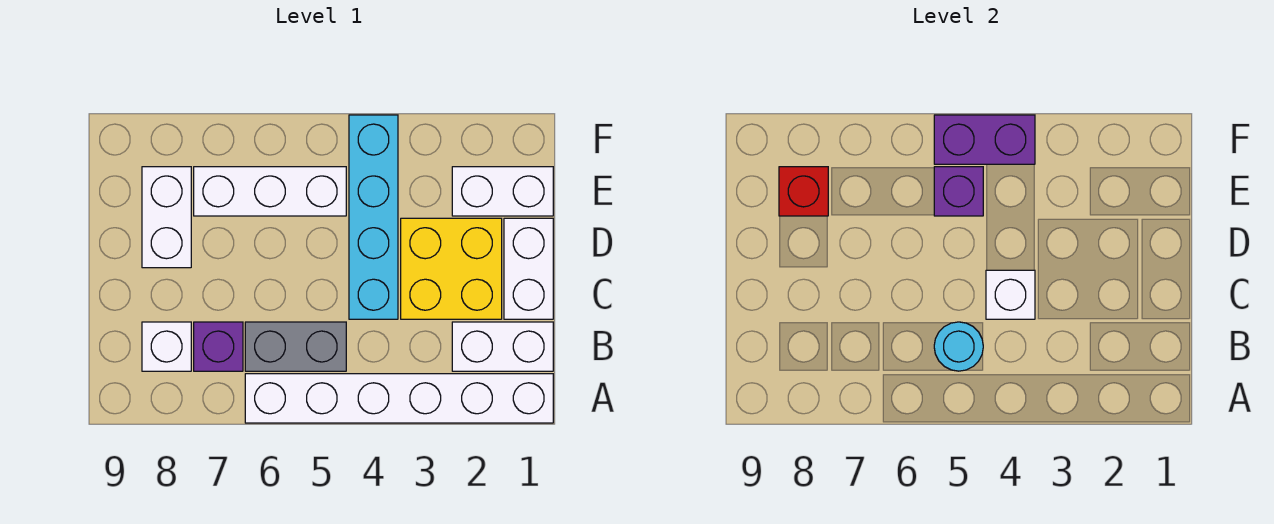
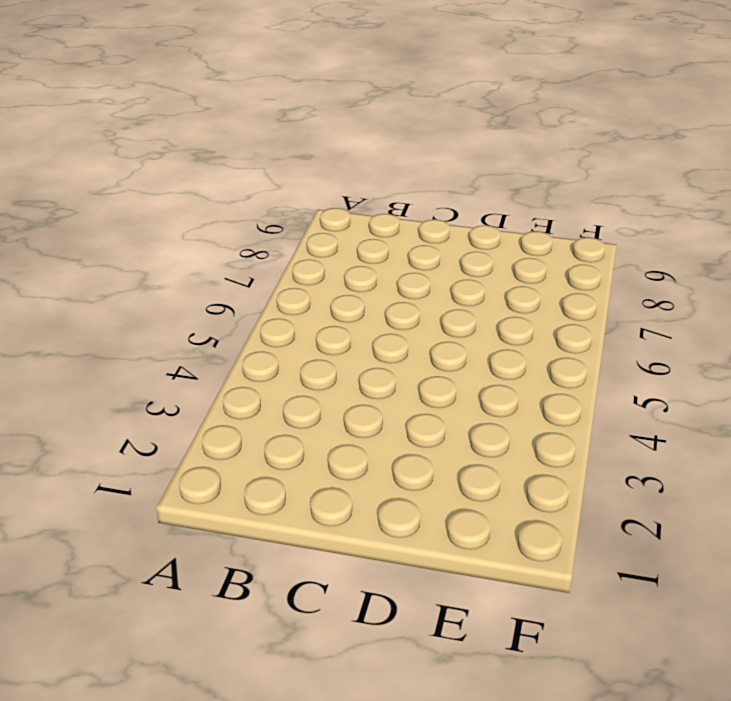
none -> white brick A1:A6 level 1
none -> white brick B1:B2 level 1
none -> grey brick B5:B6 level 1

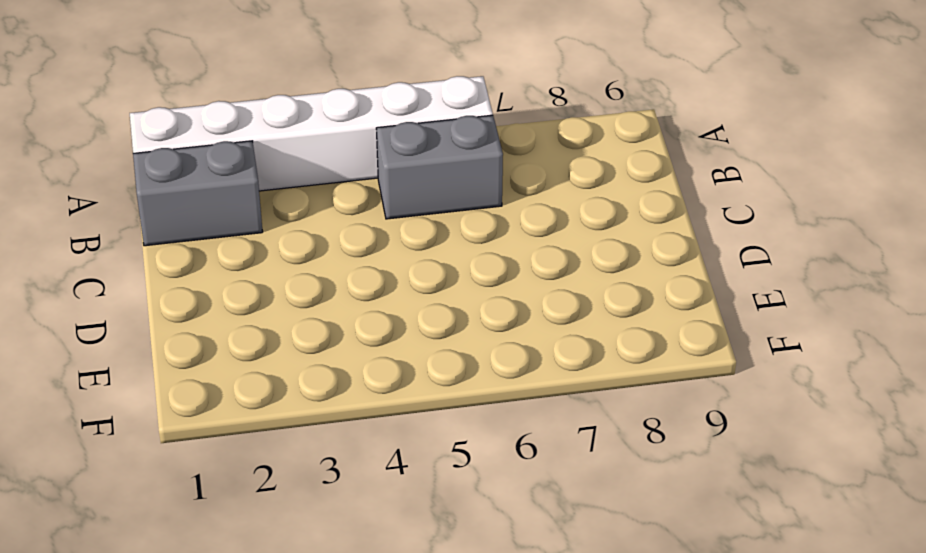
grey brick B1:B2 level 1 -> white brick B1:B2 level 1
none -> purple brick B7 level 1
none -> white brick B8 level 1
none -> white brick C1:D1 level 1

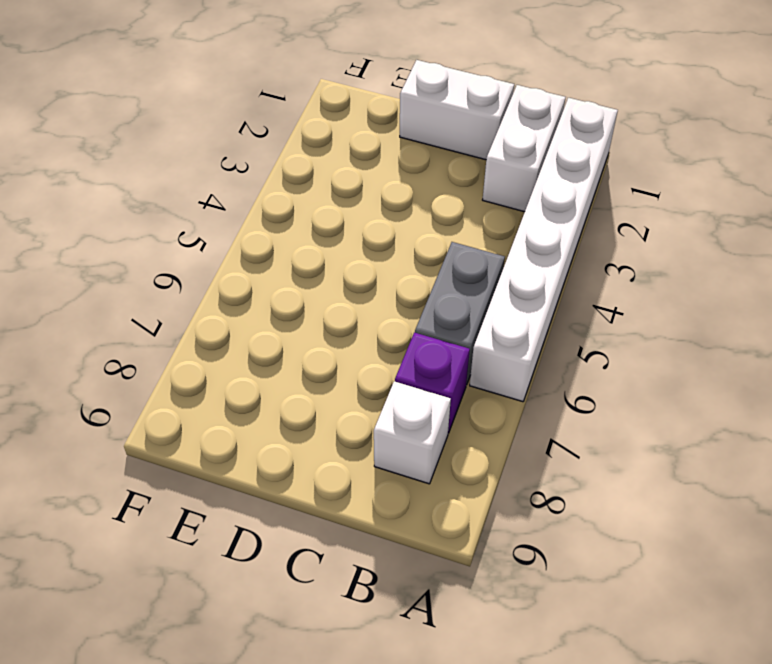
none -> yellow brick C2:D3 level 1
none -> cyan brick C4:F4 level 1
none -> white brick D8:E8 level 1

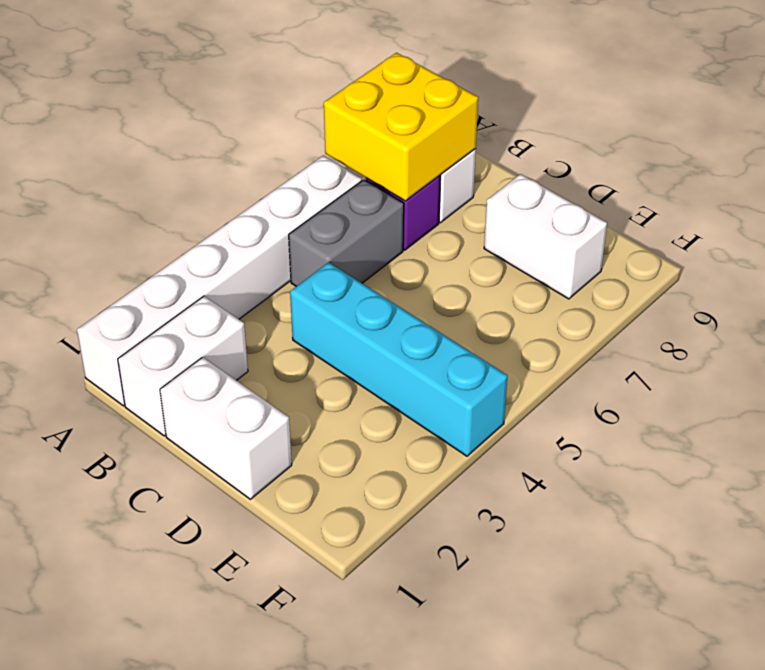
yellow brick A7:B8 level 2 -> yellow brick C2:D3 level 1
none -> white brick E1:E2 level 1
none -> white brick E5:E7 level 1
none -> cyan round brick B5 level 2

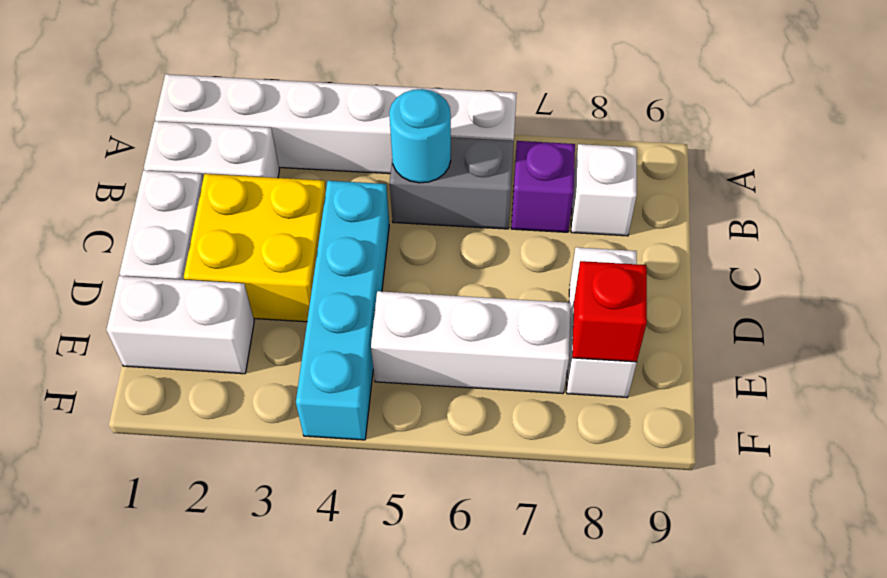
none -> white brick C4 level 2
none -> purple brick E5 level 2
none -> purple brick F4:F5 level 2

